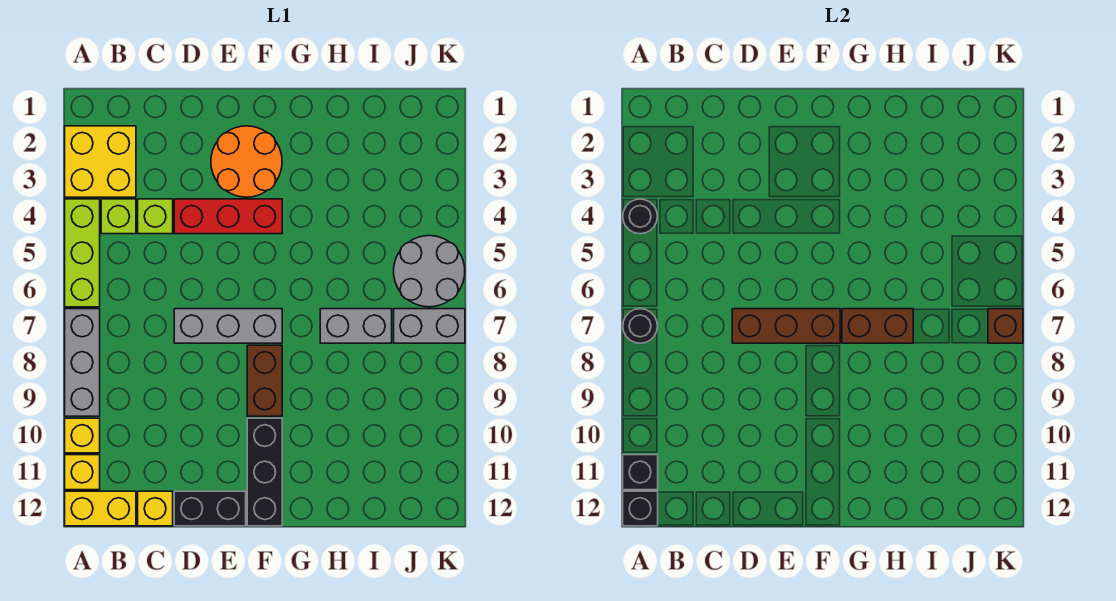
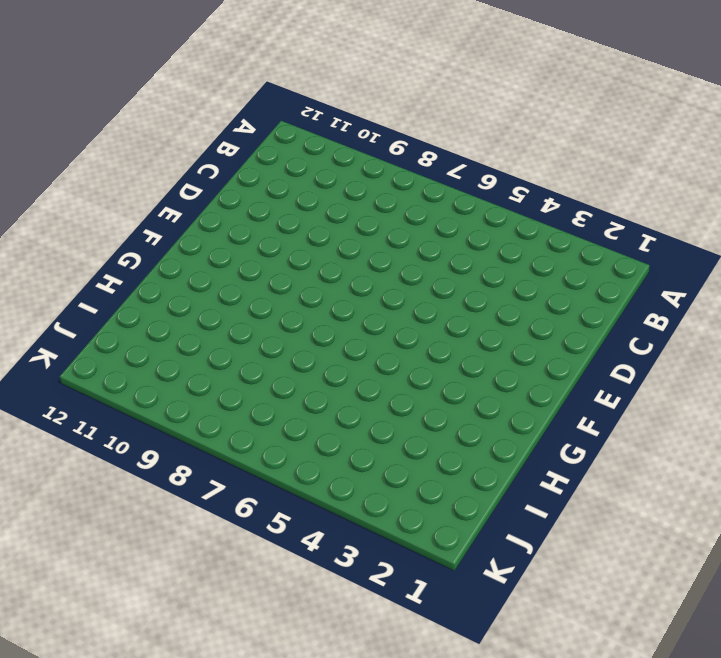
none -> yellow brick A2:B3 level 1
none -> lime brick A4:A6 level 1
none -> grey brick A7:A9 level 1

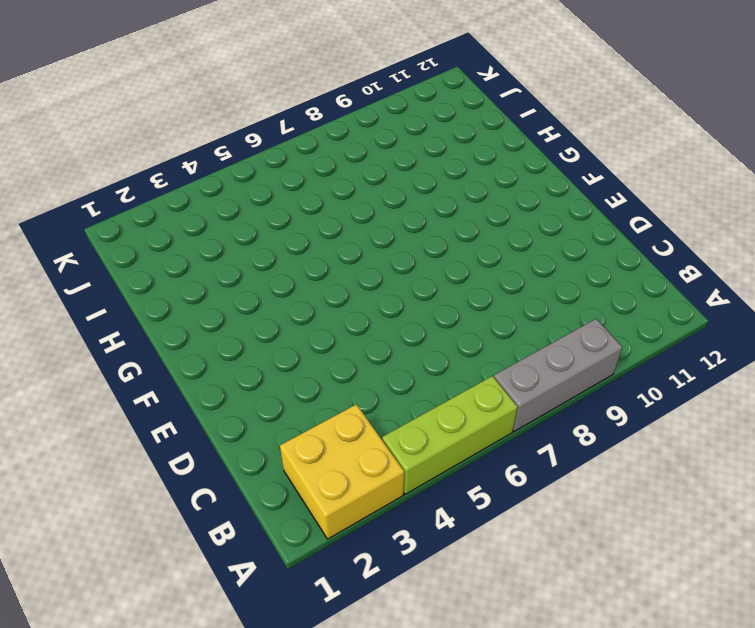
none -> yellow brick A10 level 1
none -> yellow brick A11 level 1
none -> yellow brick A12:B12 level 1

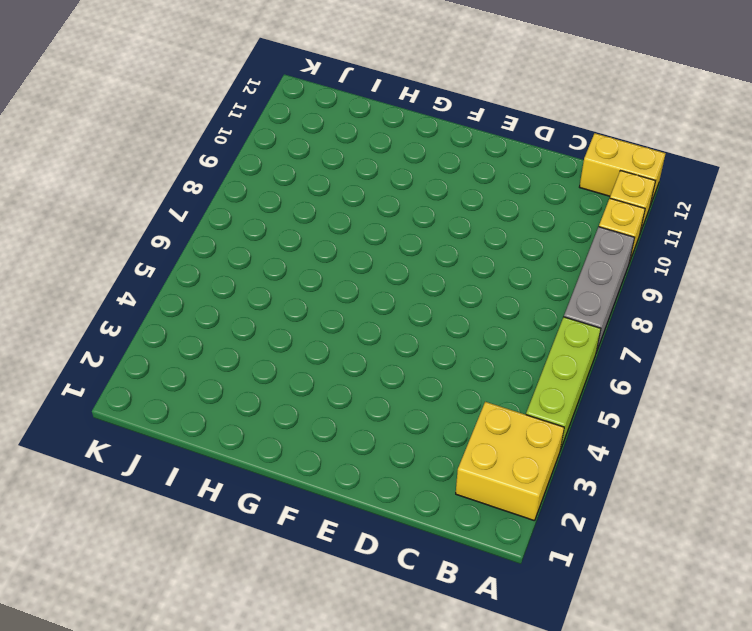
none -> lime brick B4 level 1
none -> lime brick C4 level 1
none -> yellow brick C12 level 1

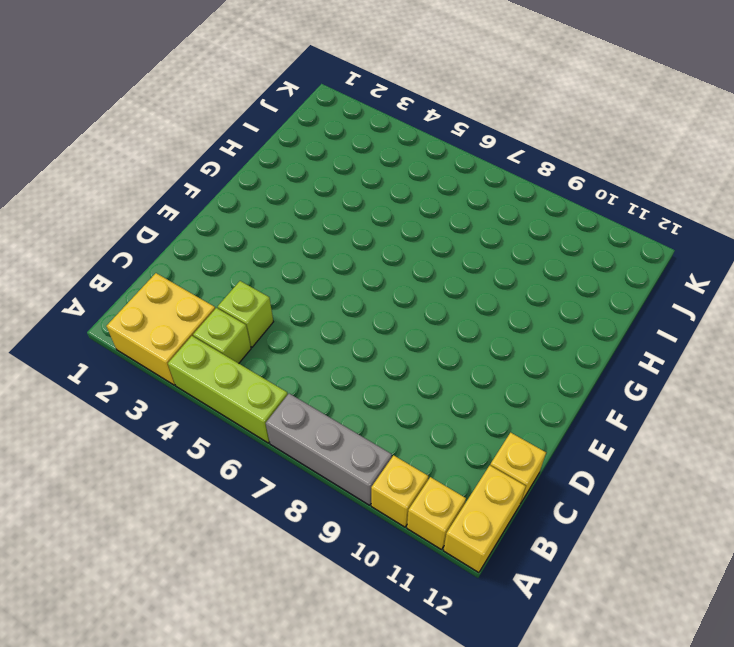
none -> red brick D4:F4 level 1
none -> grey brick D7:F7 level 1
none -> black brick D12:E12 level 1

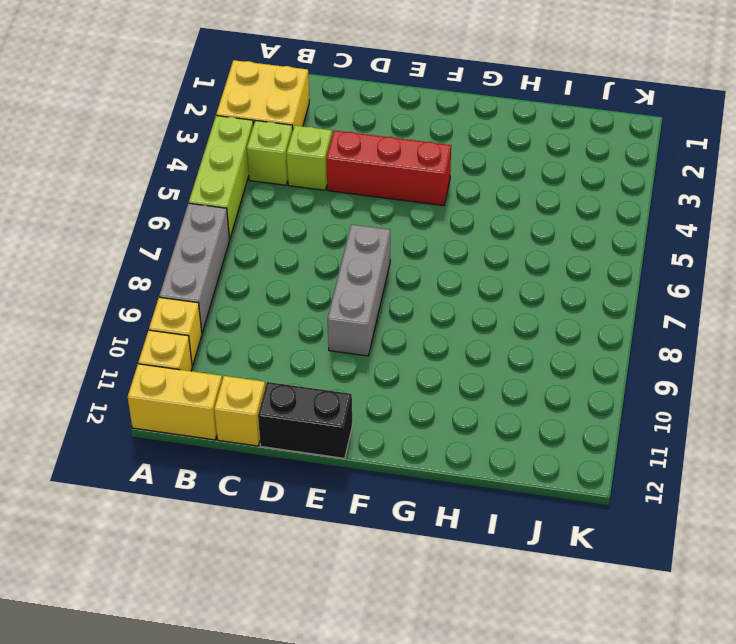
grey brick E7:E9 level 1 -> grey brick D7:F7 level 1
none -> orange round brick E2:F3 level 1
none -> brown brick F8:F9 level 1
none -> black brick F10:F12 level 1

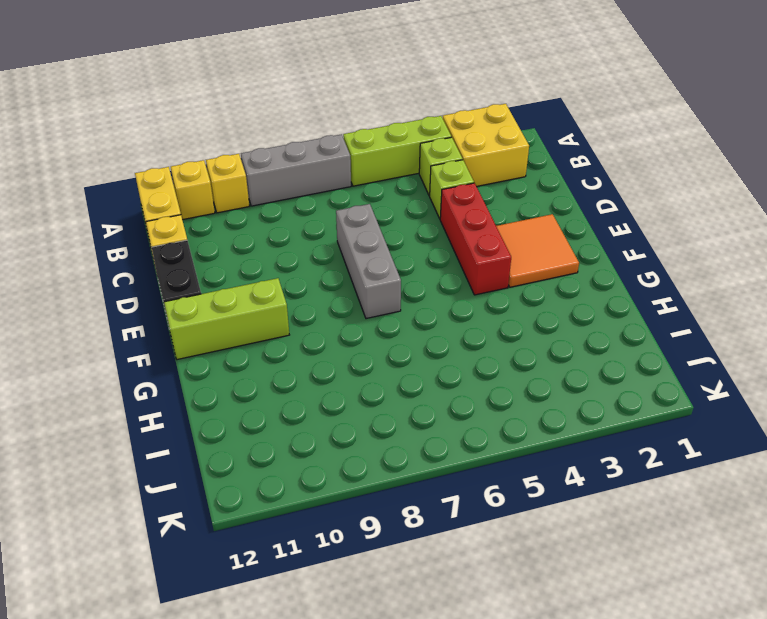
orange tile E2:F3 level 1 -> orange round brick E2:F3 level 1
lime brick F10:F12 level 1 -> black brick F10:F12 level 1
none -> brown brick F8:F9 level 1
none -> grey brick H7:I7 level 1
none -> grey round brick J5:K6 level 1

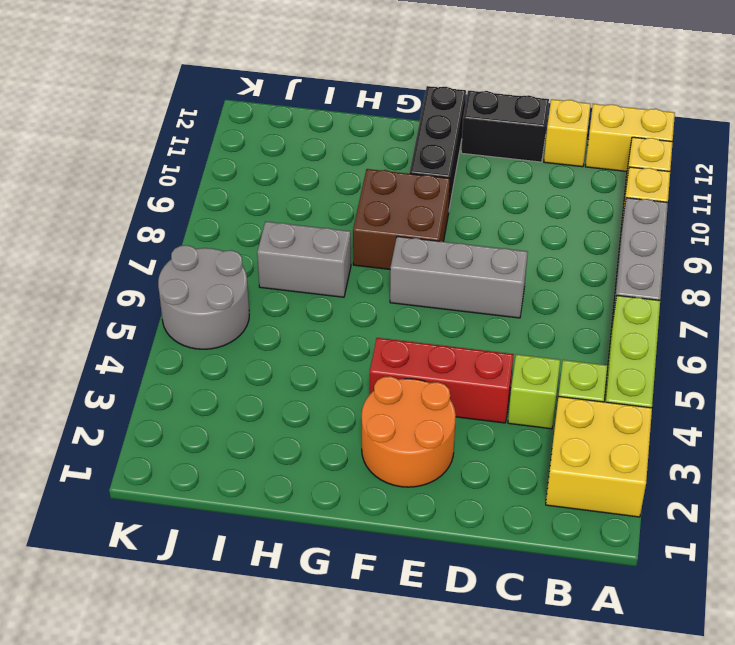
brown brick F8:G9 level 1 -> brown brick F8:F9 level 1
none -> grey brick J7:K7 level 1
none -> black round brick A4 level 2
none -> black round brick A7 level 2

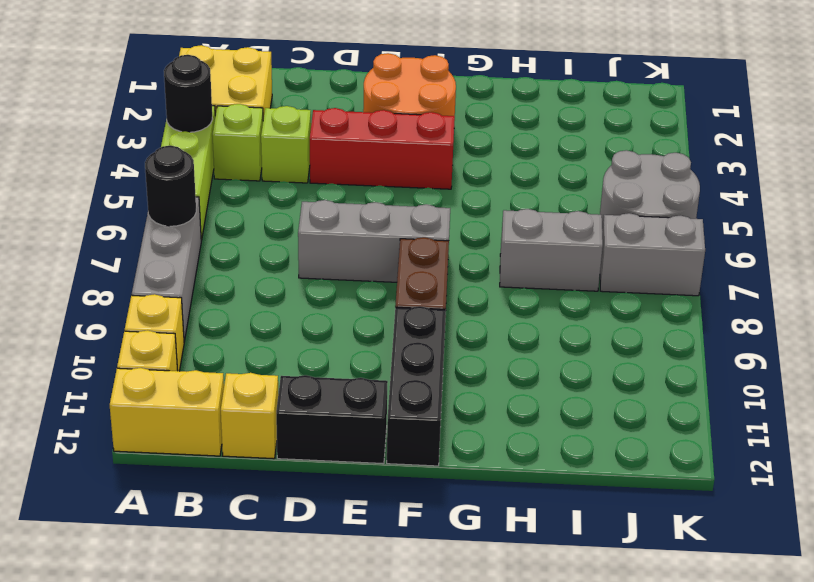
none -> black brick A11 level 2
none -> black brick A12 level 2
none -> brown brick D7:F7 level 2

